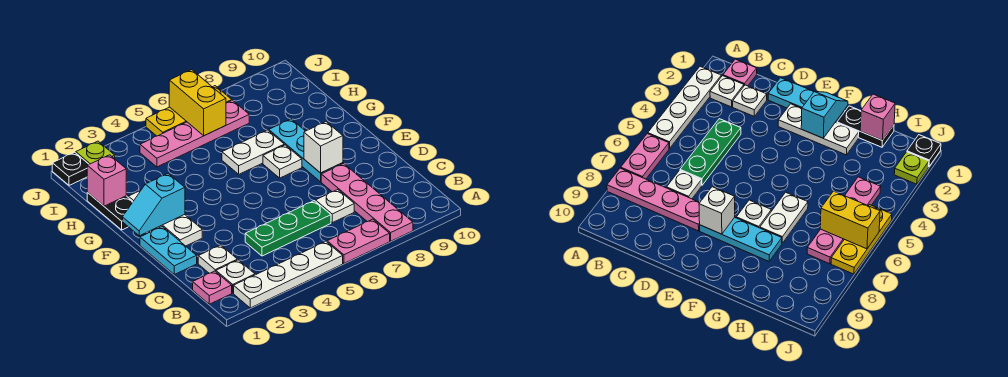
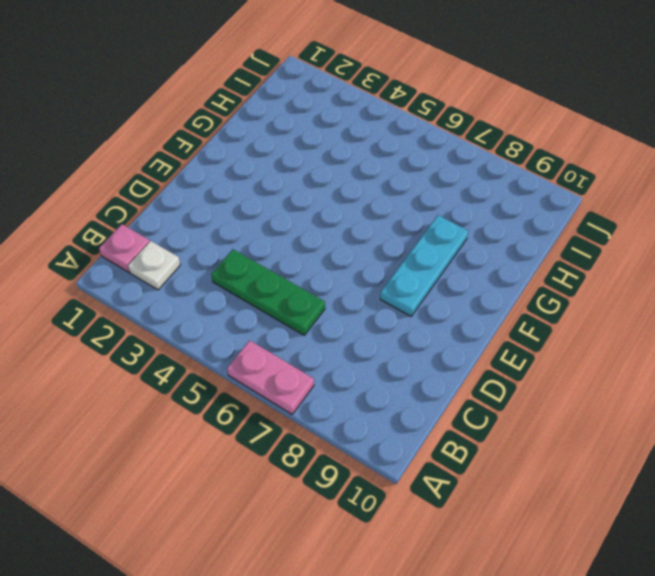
none -> white plate A2:A5 level 1
none -> pink plate A8:D8 level 1
none -> white plate C2 level 1

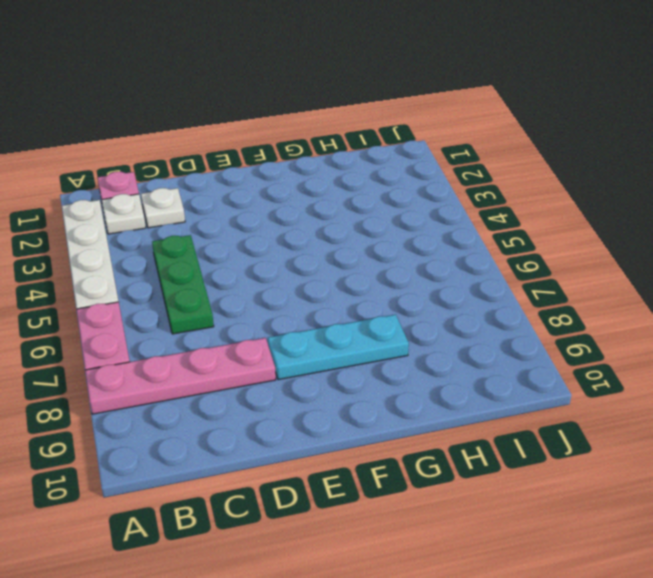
none -> white plate C7 level 1
none -> cyan plate D1:E1 level 1
none -> white plate E2:G2 level 1

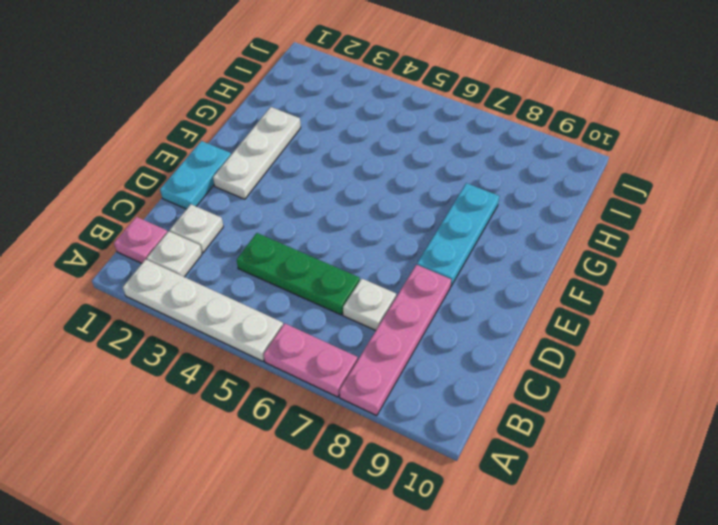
none -> white plate F7 level 1
none -> black plate G1:H1 level 1
none -> white plate G6:G7 level 1

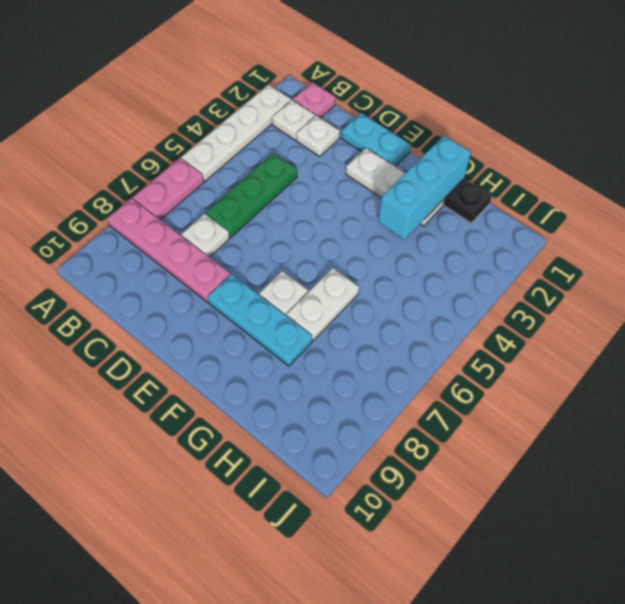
cyan brick G1:G3 level 2 -> none
none -> pink plate I4:I7 level 1
none -> black plate J1 level 1
none -> lime plate J2 level 1

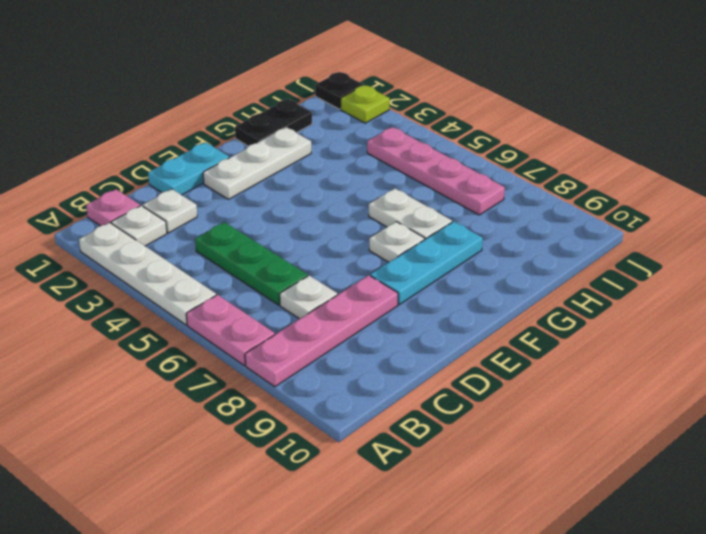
none -> yellow plate J5:J7 level 1
none -> white brick E8 level 2
none -> cyan slope F1:F2 level 2 top 2

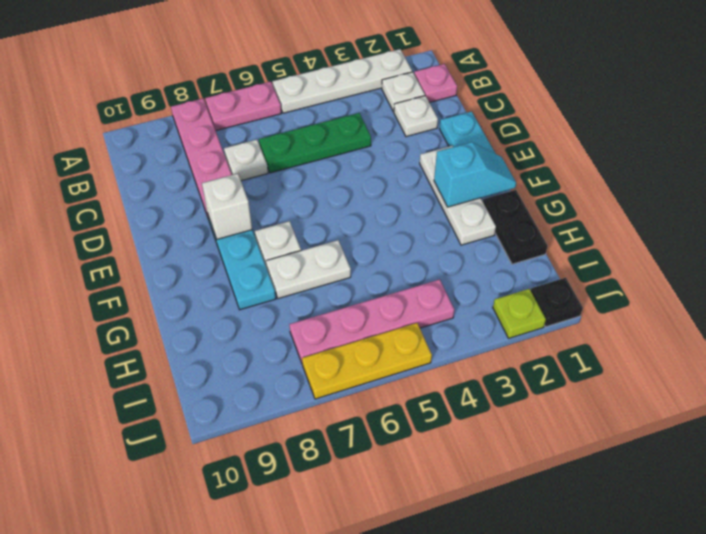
none -> pink brick H1 level 2
none -> yellow brick I6:J6 level 2

